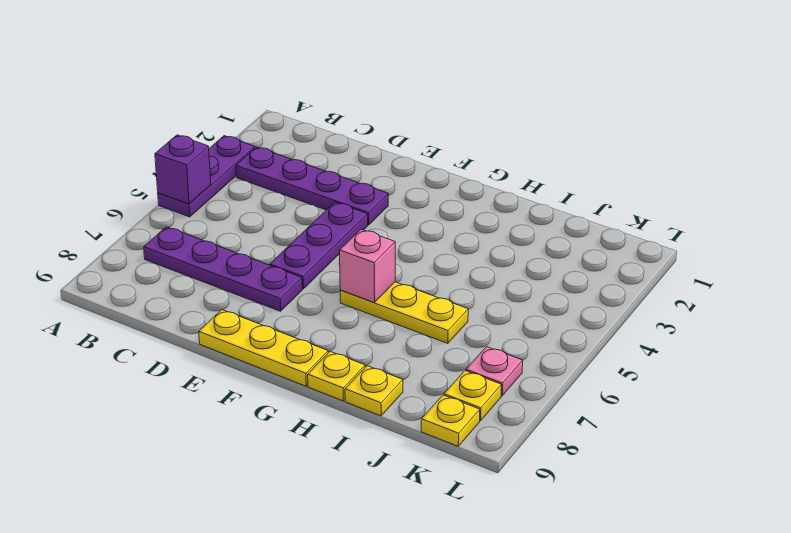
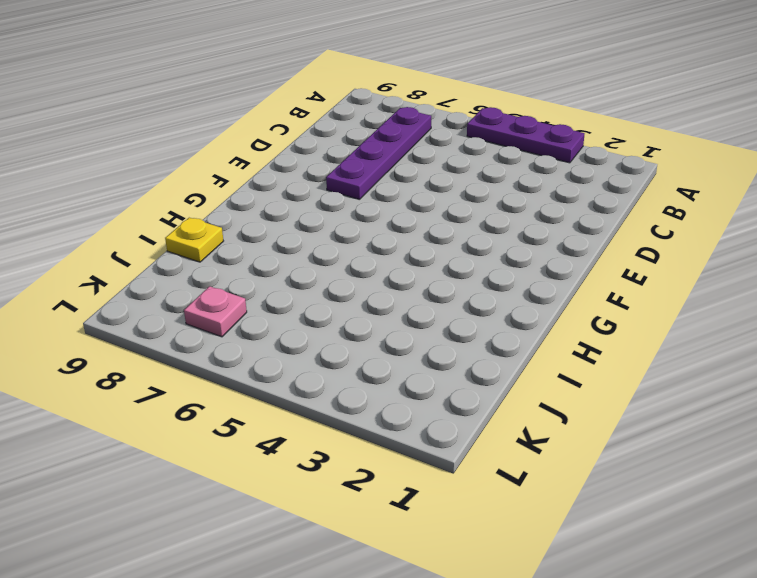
none -> purple plate B3:E3 level 1
none -> purple plate E4:E6 level 1
none -> yellow plate E9:G9 level 1

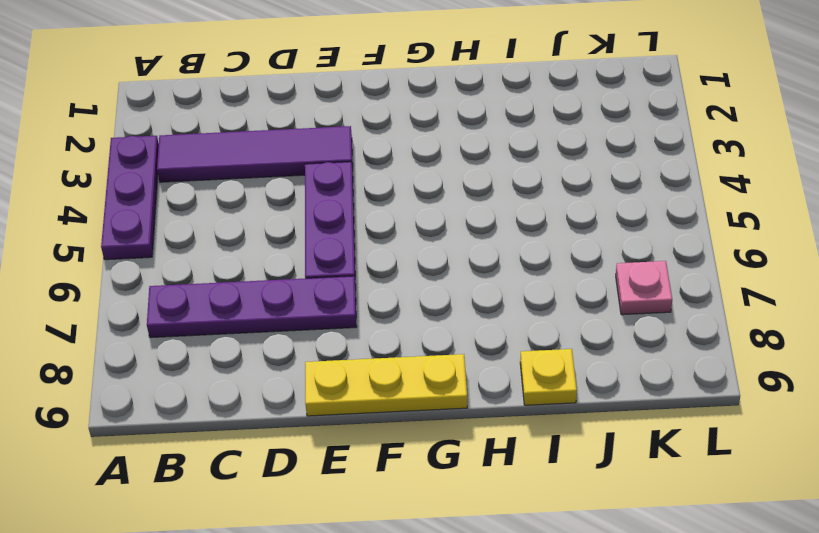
purple tile B3:E3 level 1 -> purple plate B3:E3 level 1
none -> yellow plate G6:I6 level 1
none -> yellow plate H9 level 1
none -> yellow plate K8 level 1

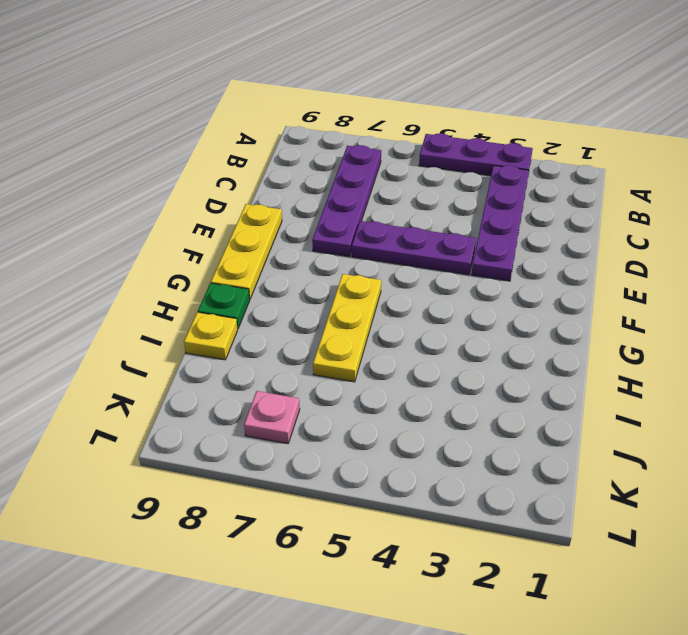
green plate H9 level 1 -> yellow plate H9 level 1
none -> yellow plate K8 level 1
none -> yellow plate K9 level 1
none -> purple brick A5 level 2

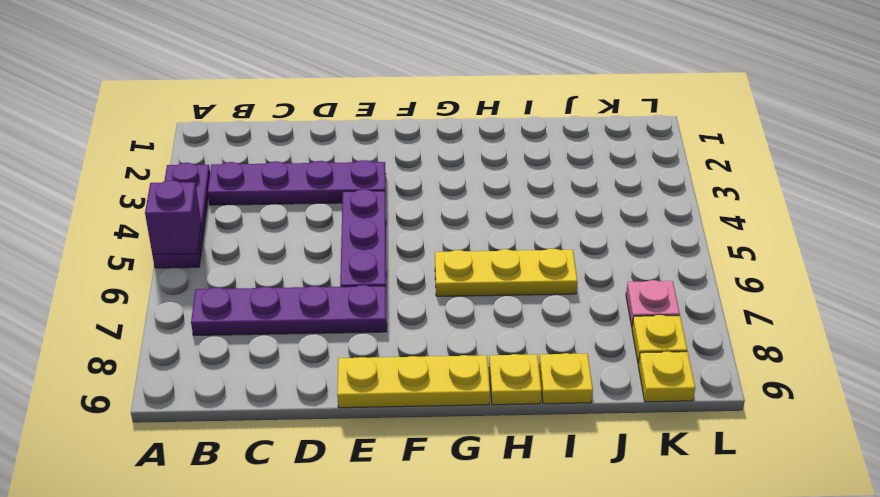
none -> pink brick G6 level 2

